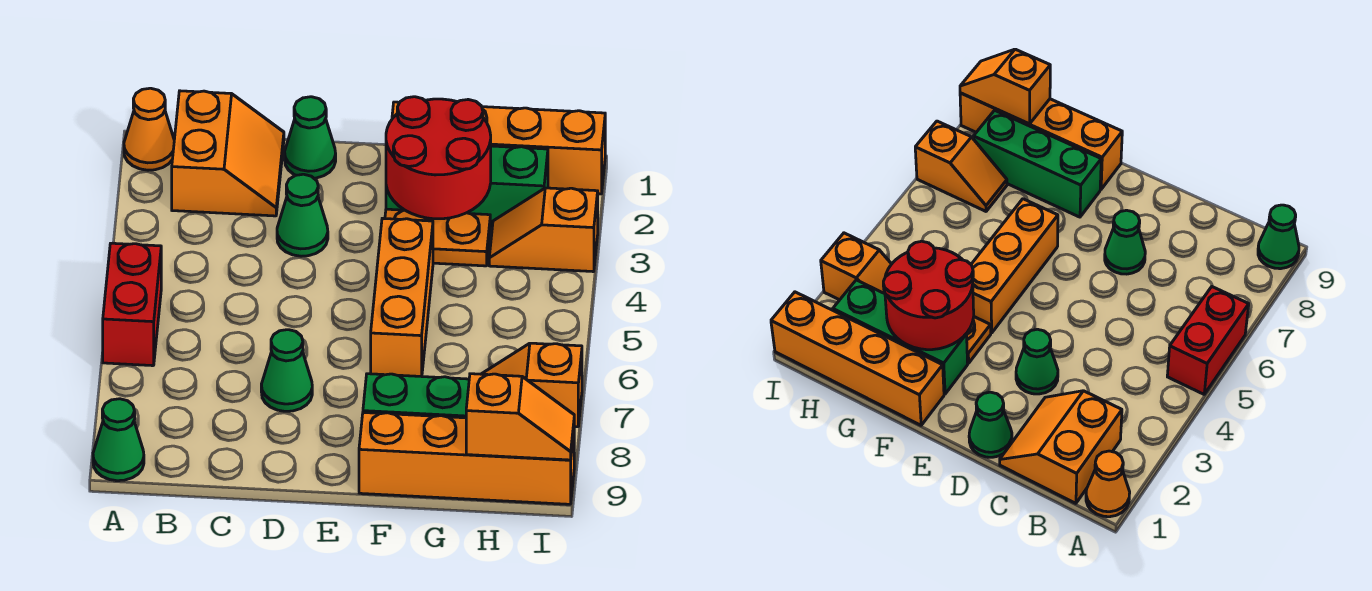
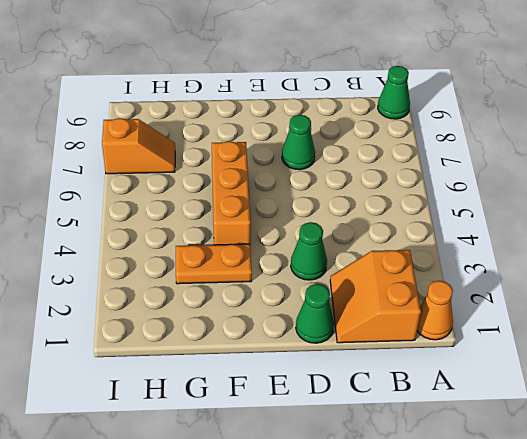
none -> red brick A5:A6 level 1
none -> orange brick F1:I1 level 1
none -> green brick F2:H2 level 1

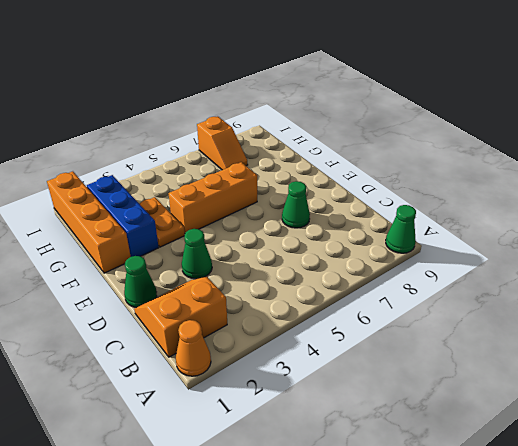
blue brick F2:H2 level 1 -> green brick F2:H2 level 1
none -> red brick A5:A6 level 1
none -> green brick F8:H8 level 1
none -> orange brick F9:I9 level 1

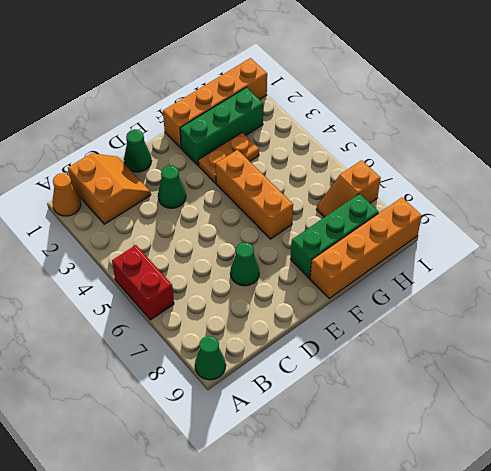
none -> orange slope H3:I3 level 1 top I
none -> red round brick F2:G3 level 2
none -> orange slope H9:I9 level 2 top H

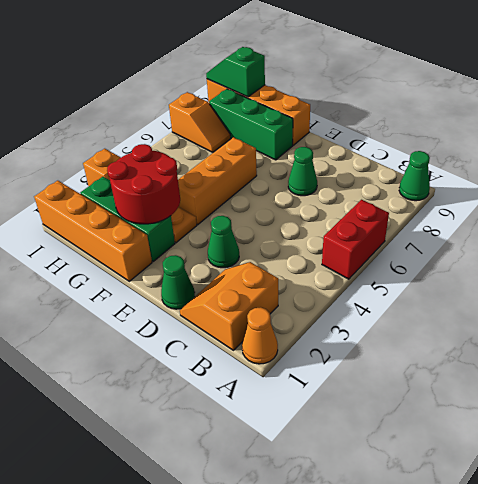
green slope H9:I9 level 2 top H -> orange slope H9:I9 level 2 top H

